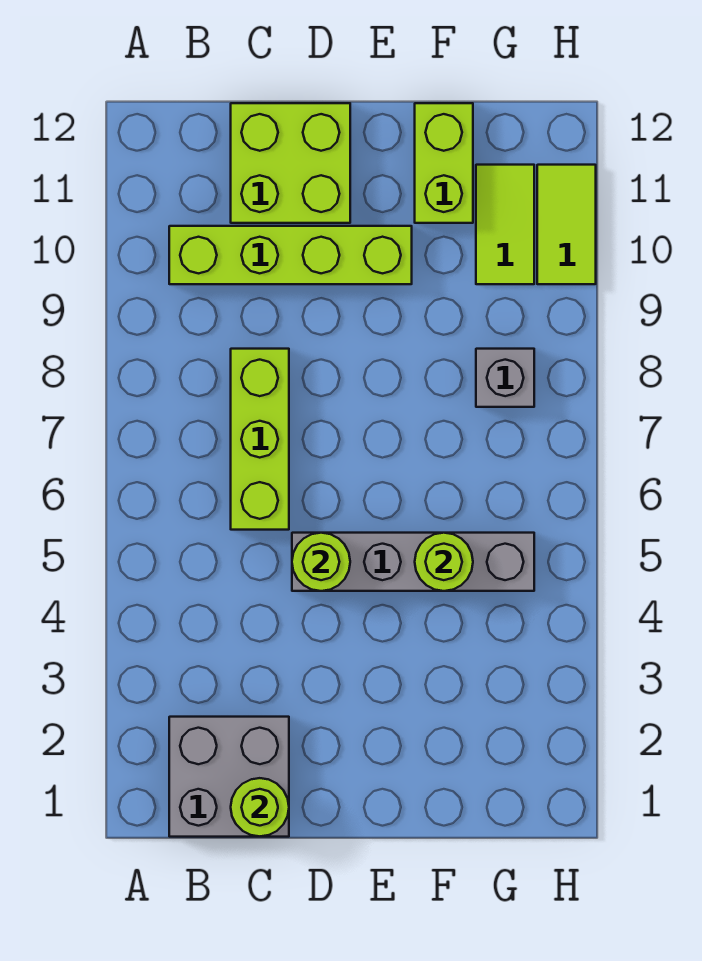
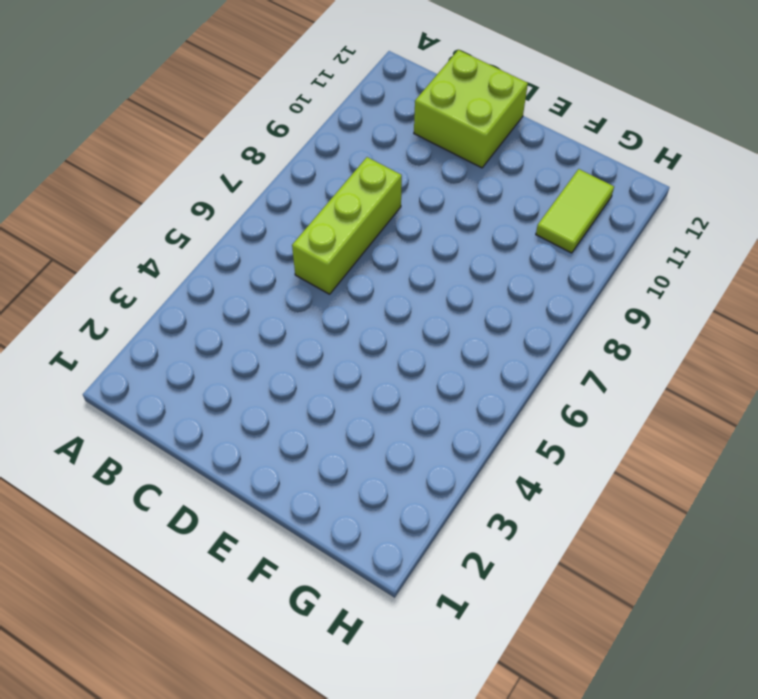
none -> grey brick B1:C2 level 1
none -> lime brick B10:E10 level 1
none -> grey brick D5:G5 level 1

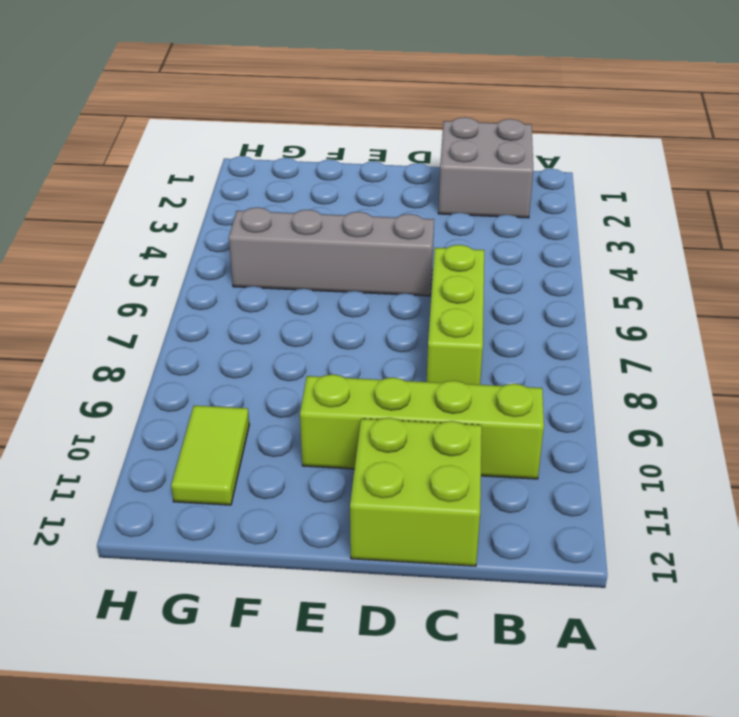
none -> lime brick F11:F12 level 1
none -> grey brick G8 level 1
none -> lime tile H10:H11 level 1

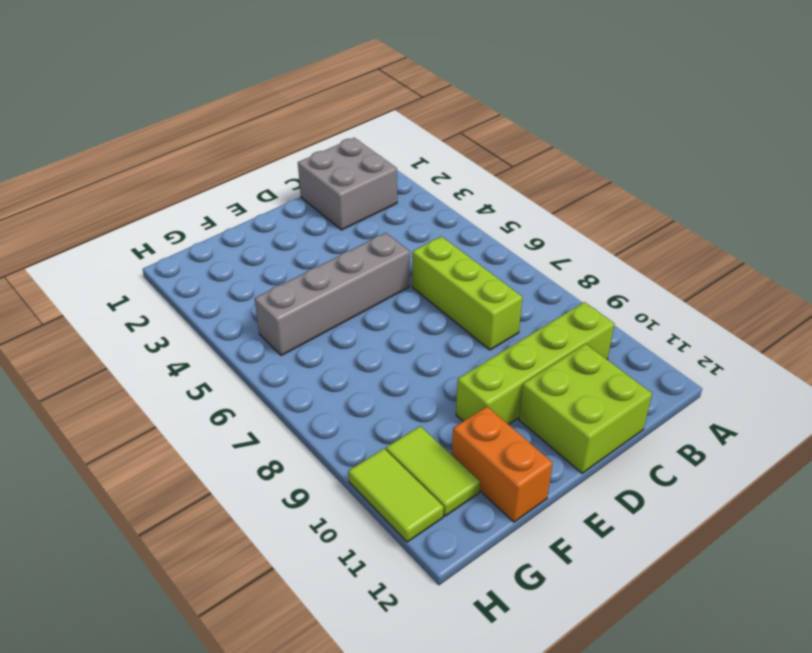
orange brick F11:F12 level 1 -> lime brick F11:F12 level 1
none -> grey brick G8 level 1
none -> lime round brick C1 level 2
none -> lime round brick D5 level 2

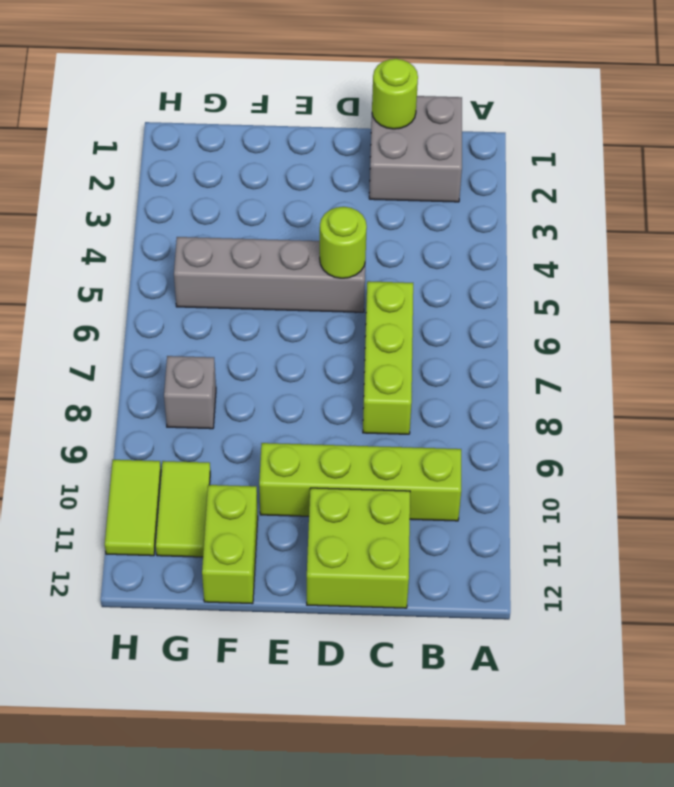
none -> lime round brick F5 level 2

